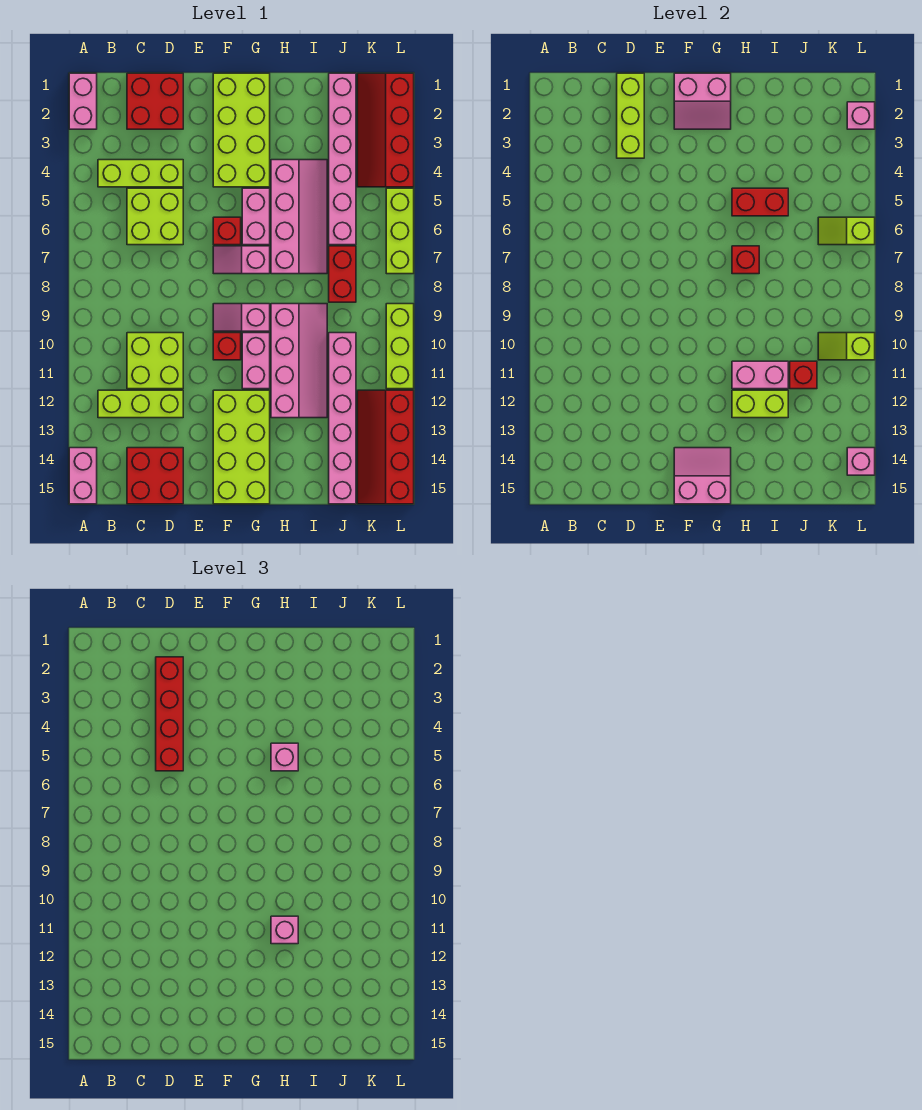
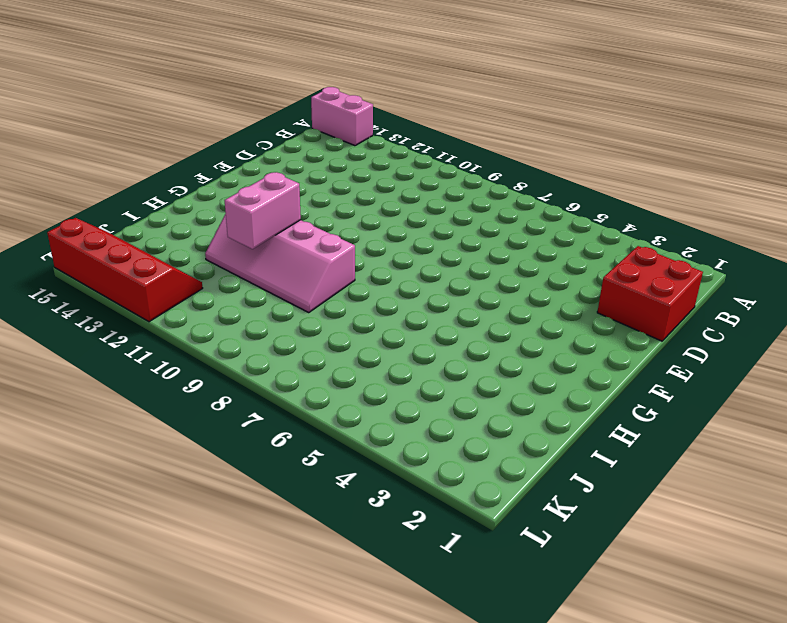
none -> pink brick A1:A2 level 1
none -> lime brick B4:D4 level 1
none -> lime brick B12:D12 level 1
none -> lime brick C5:D6 level 1

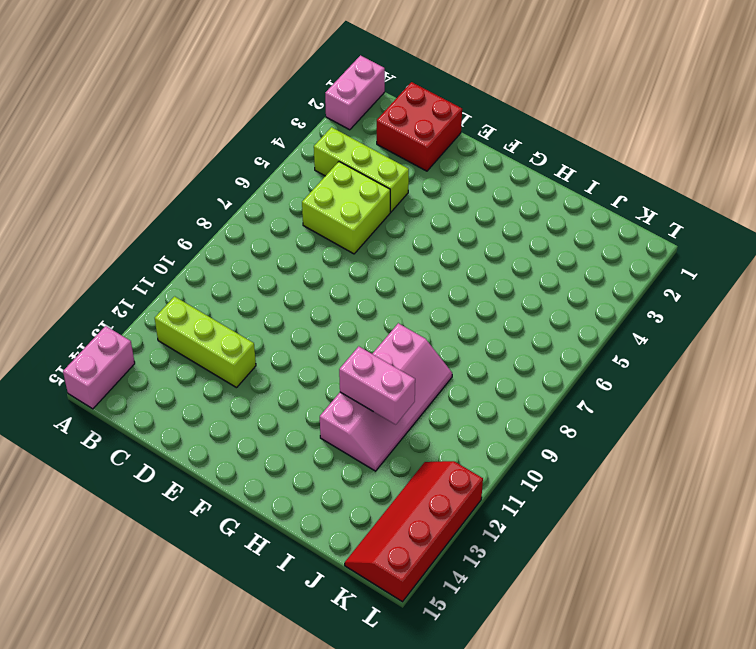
none -> lime brick C10:D11 level 1
none -> red brick C14:D15 level 1
none -> lime brick F1:G4 level 1
none -> red brick F6 level 1

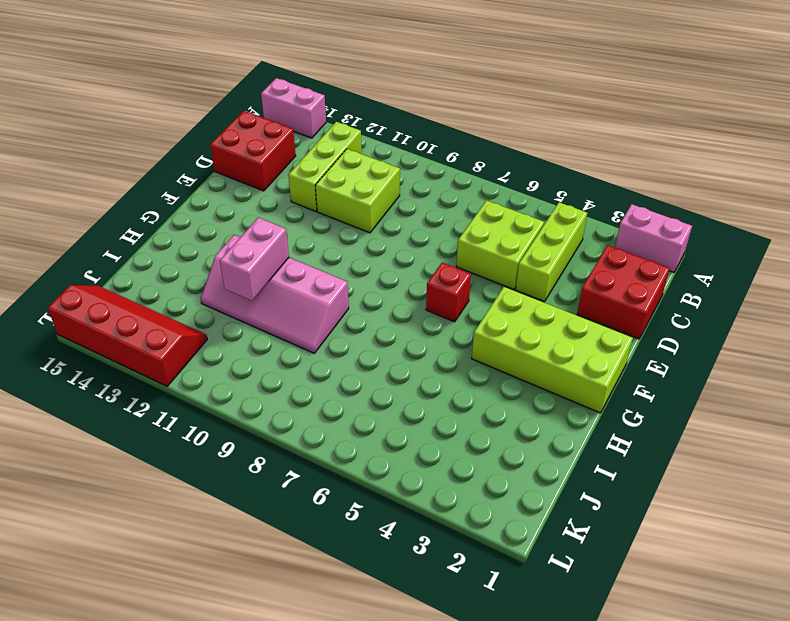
none -> pink slope F7:G7 level 1 top G
none -> pink slope F9:G9 level 1 top G
none -> red brick F10 level 1
none -> lime brick F12:G15 level 1

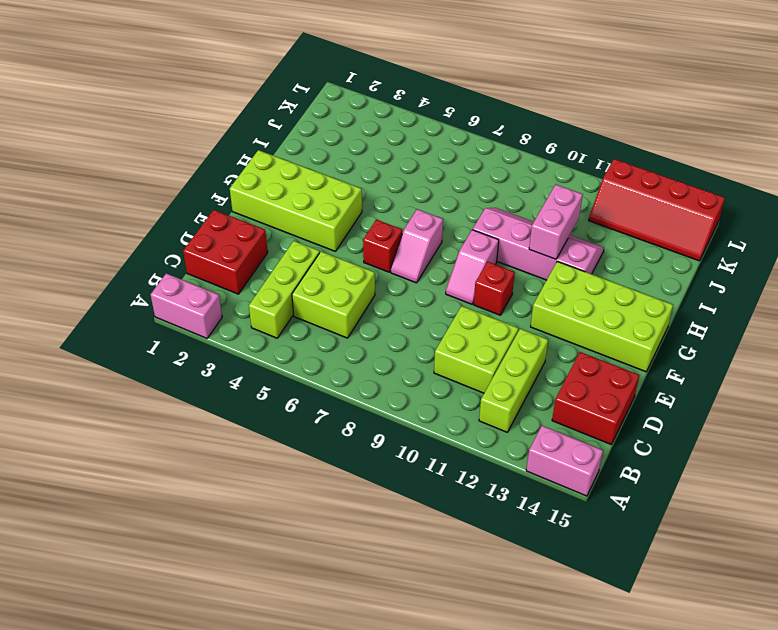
none -> pink brick G5:G6 level 1
none -> pink brick G10:G11 level 1
none -> pink slope H4:I7 level 1 top H
none -> pink brick J1:J6 level 1

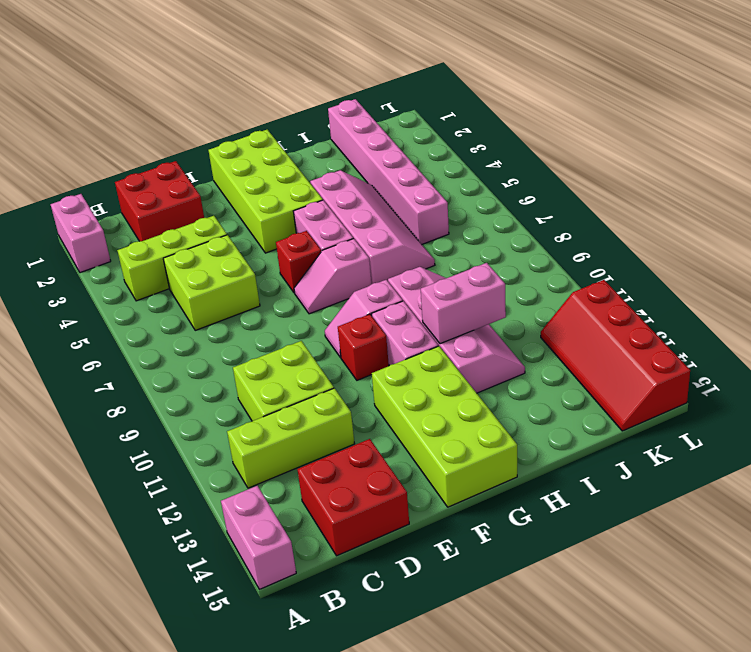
none -> red brick J7:J8 level 1
none -> pink brick J10:J15 level 1
none -> red slope K1:L4 level 1 top L
none -> lime brick L5:L7 level 1

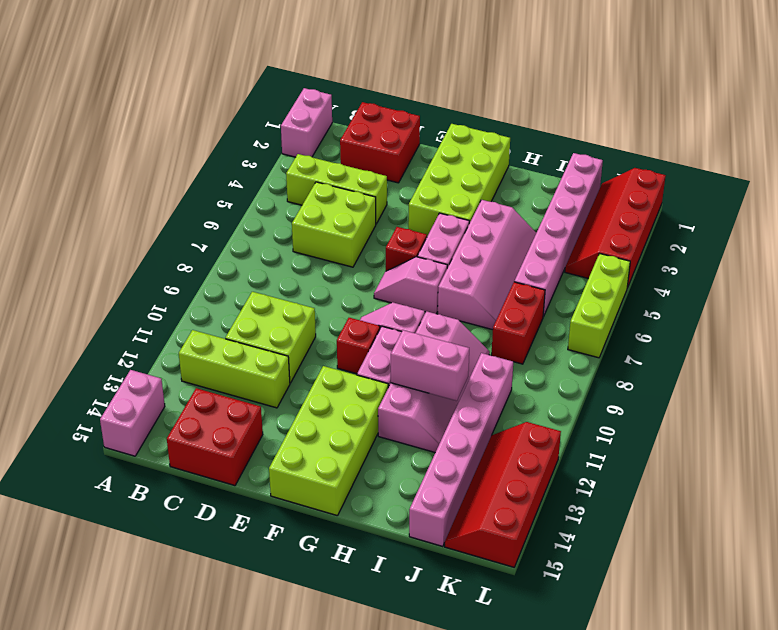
none -> lime brick L9:L11 level 1
none -> lime brick D1:D3 level 2
none -> pink slope F1:G2 level 2 top 1
none -> pink slope F14:G15 level 2 top 15

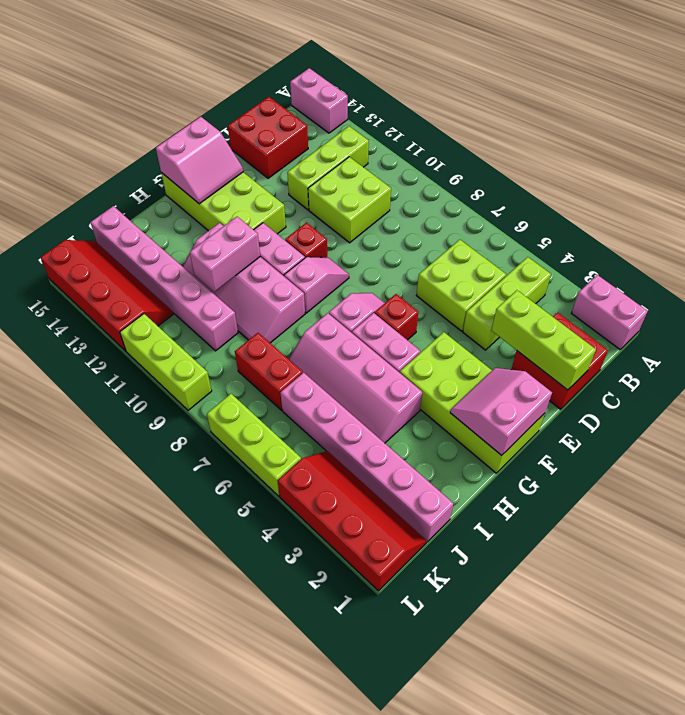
none -> red brick H5:I5 level 2
none -> red brick H7 level 2
none -> lime brick H12:I12 level 2
none -> red brick J11 level 2

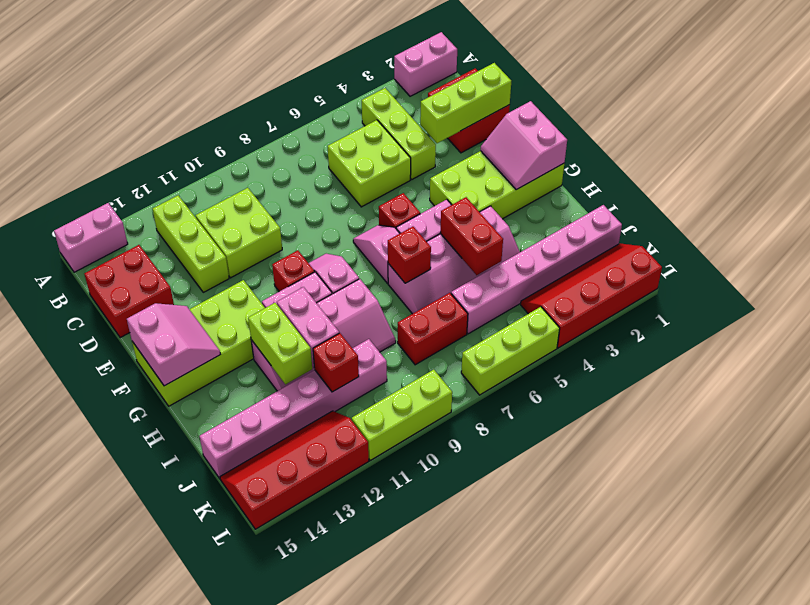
none -> lime slope K6:L6 level 2 top L
none -> lime slope K10:L10 level 2 top L
none -> pink brick L2 level 2
none -> pink brick L14 level 2

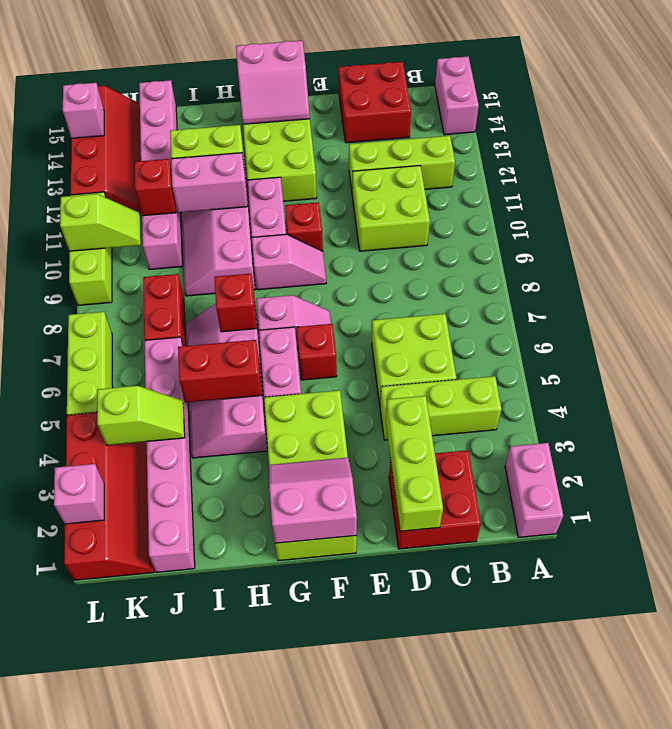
lime slope J4:K4 level 2 top K -> lime slope K6:L6 level 2 top L
none -> red brick D2:D5 level 3
none -> pink brick H5 level 3
none -> pink brick H11 level 3

